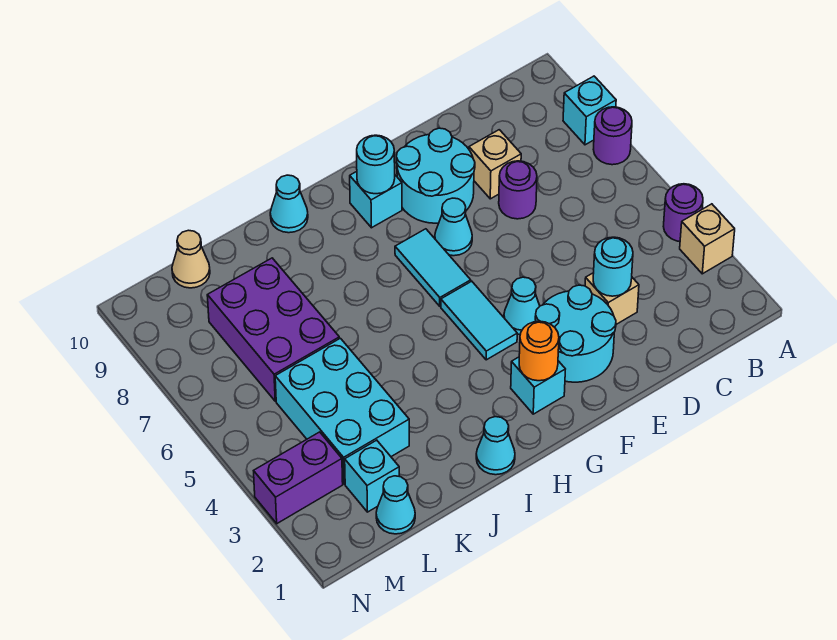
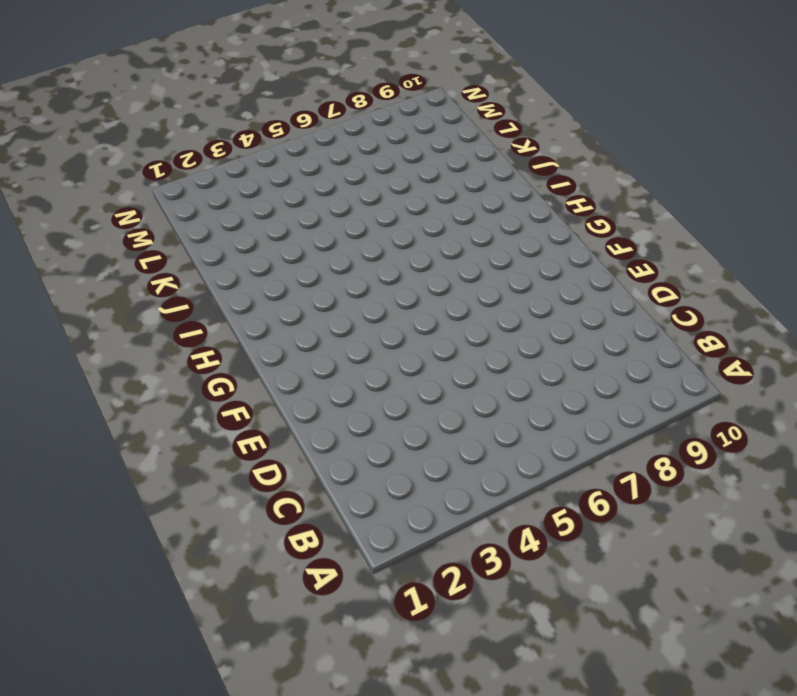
none -> tan brick A3 level 1
none -> purple round brick A4 level 1
none -> purple round brick A7 level 1

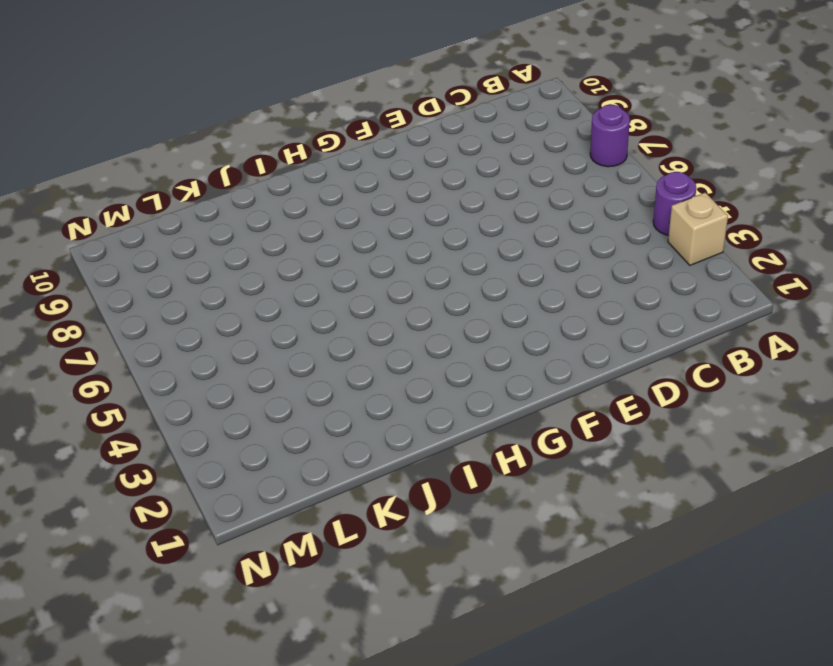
none -> cyan brick A8 level 1
none -> tan brick D3 level 1
none -> purple round brick D7 level 1

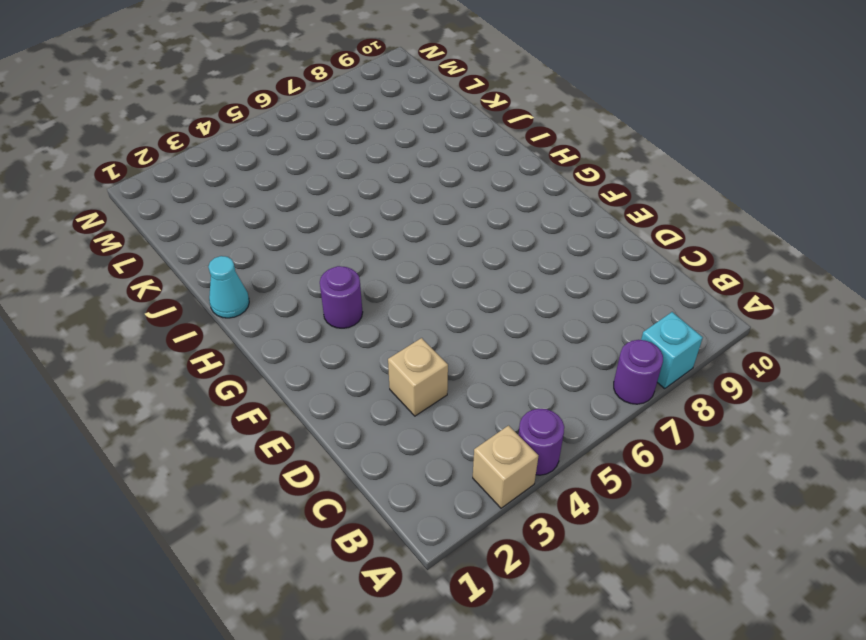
purple round brick G3 level 1 -> purple round brick D7 level 1
none -> tan brick D8 level 1
none -> cyan round brick E2:F3 level 1
none -> cyan round brick E8:F9 level 1

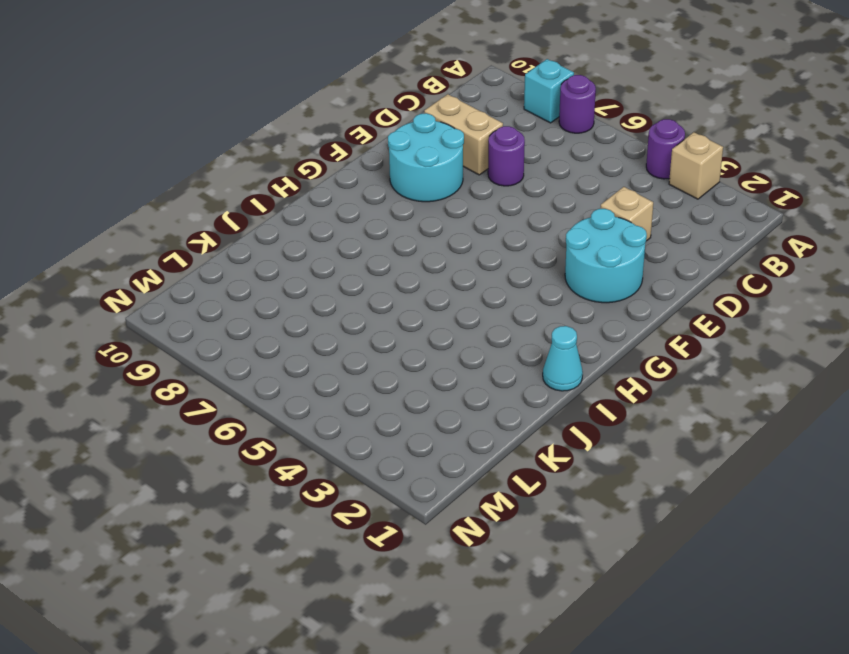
tan brick D8:D9 level 1 -> tan brick D8 level 1
none -> cyan cone F4 level 1
none -> cyan cone F7 level 1
none -> cyan brick G2 level 1

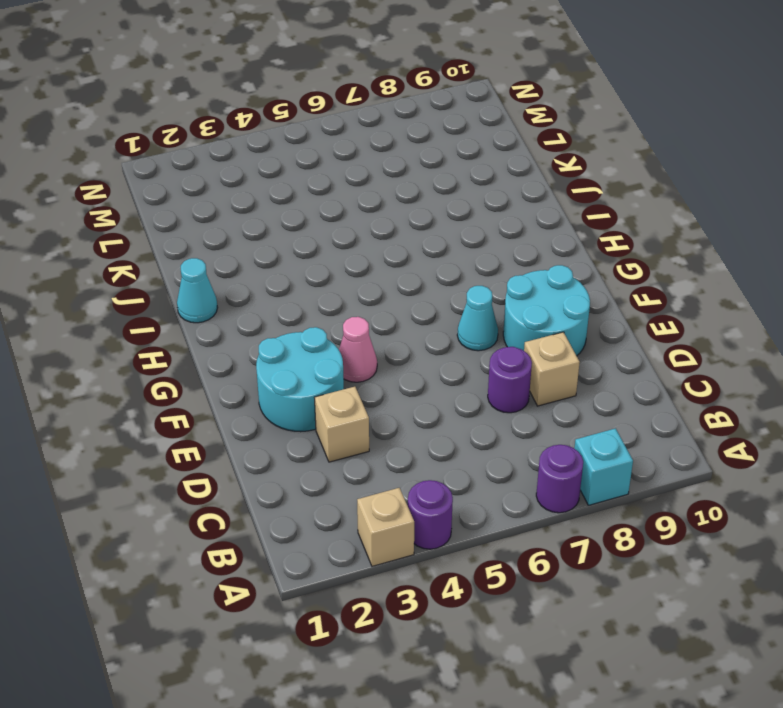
pink cone F4 level 1 -> cyan cone F4 level 1
none -> cyan brick G2 level 1
none -> cyan tile G4:G5 level 1
none -> cyan tile G6:G7 level 1

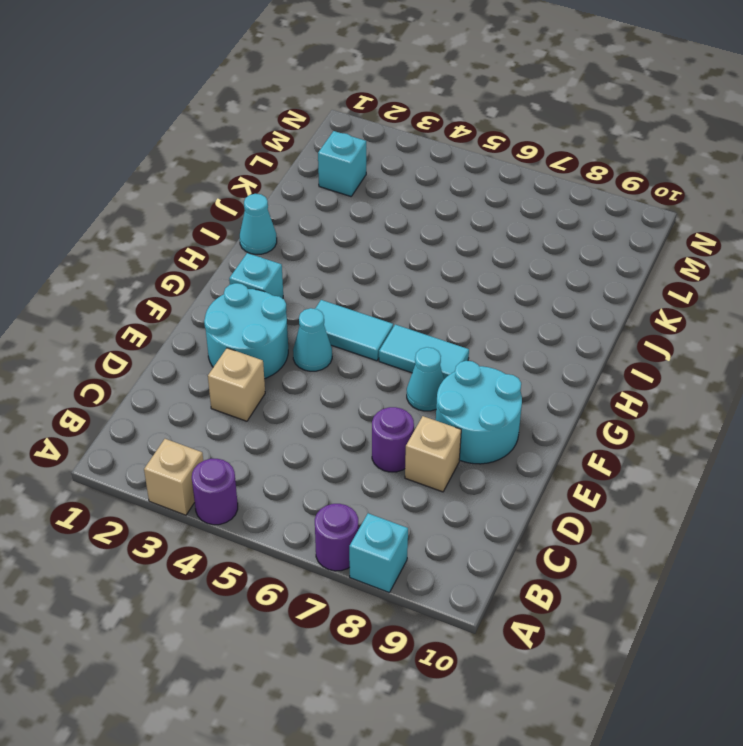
none -> cyan brick G9 level 1
none -> cyan cone I10 level 1
none -> cyan brick K3:L5 level 1

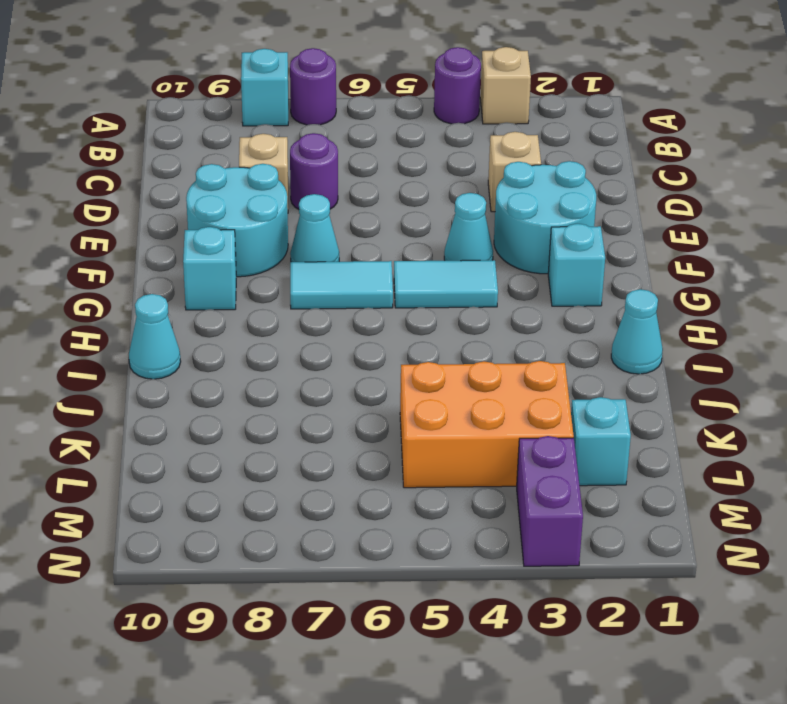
orange brick K3:L5 level 1 -> cyan brick K3:L5 level 1
none -> purple brick K6:L8 level 1
none -> cyan cone L1 level 1
none -> tan cone L10 level 1

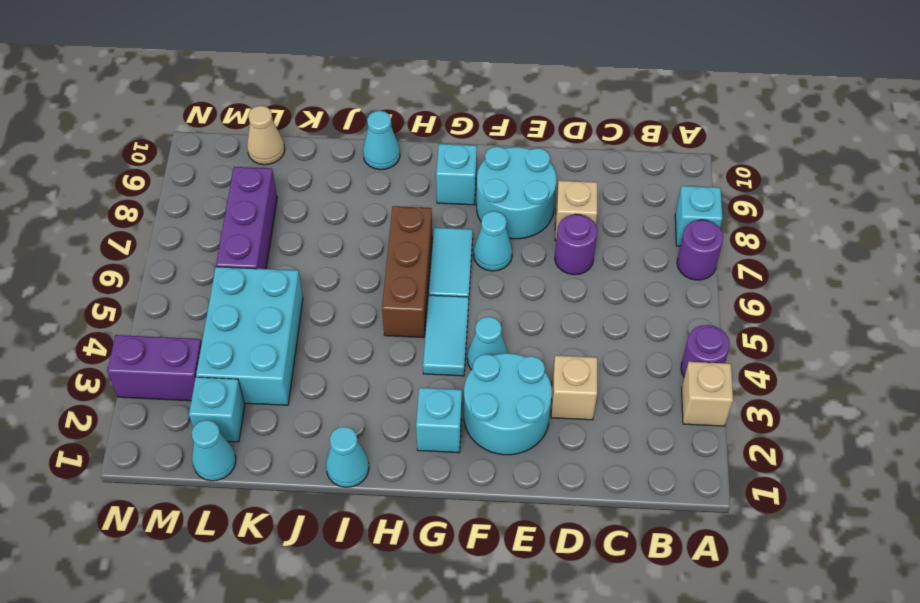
brown brick H5:H7 level 1 -> none
purple brick L6:L8 level 1 -> purple brick K6:L8 level 1
none -> cyan round brick D3 level 2
none -> orange round brick G2 level 2
none -> cyan round brick G9 level 2

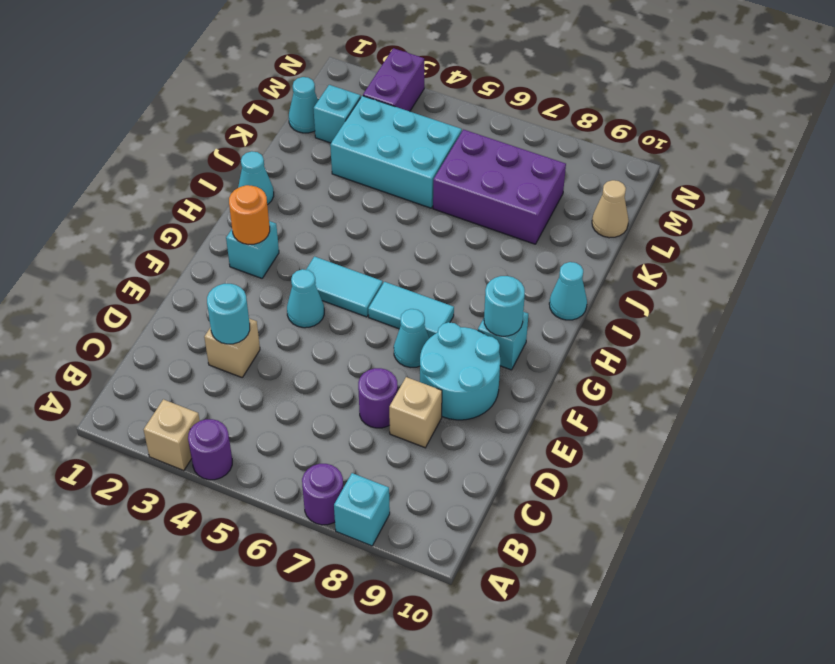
none -> cyan round brick E2:F3 level 1

